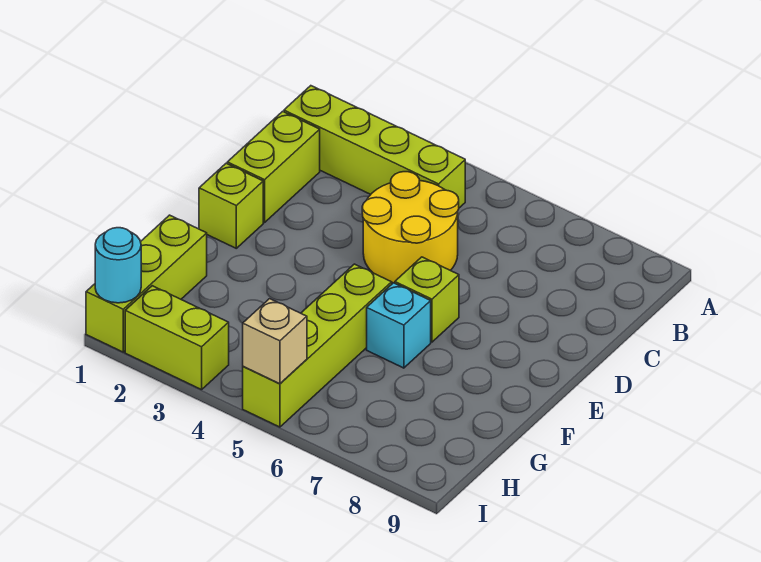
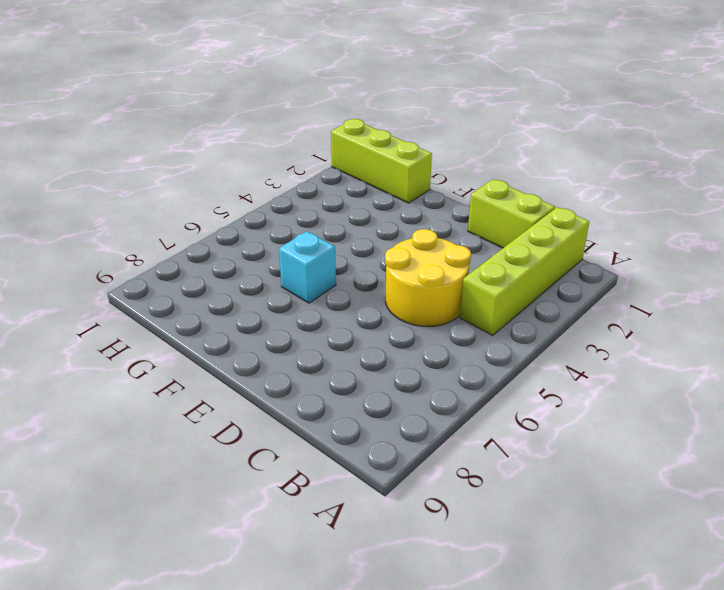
none -> lime brick E1 level 1
none -> lime brick E6 level 1

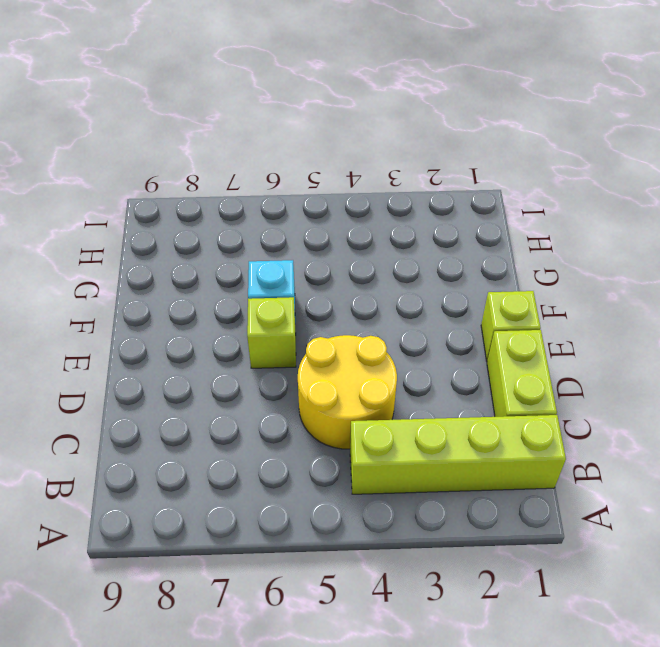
none -> lime brick F5:I5 level 1
none -> lime brick G1:I1 level 1

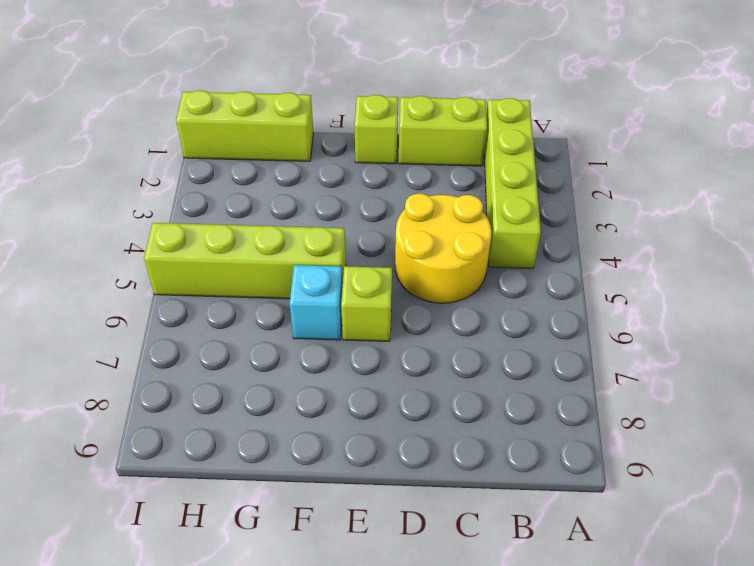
none -> lime brick I2:I3 level 1
none -> cyan round brick I1 level 2

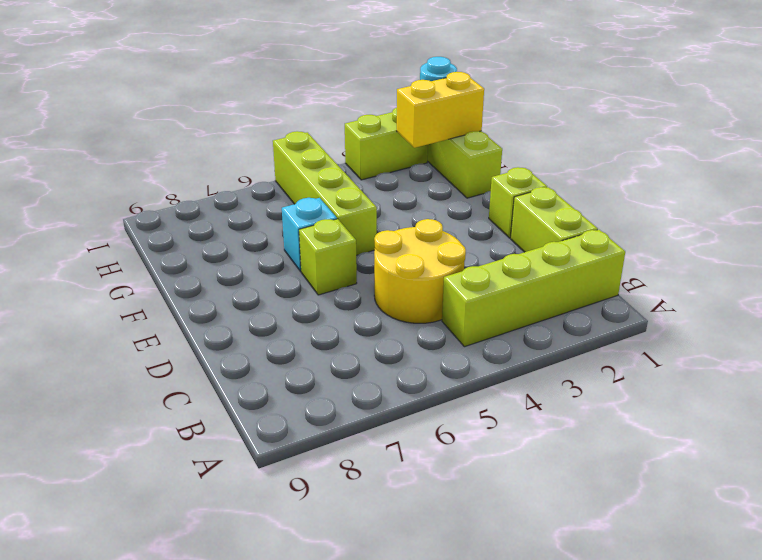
yellow brick H1:H2 level 2 -> none
none -> tan brick I5 level 2

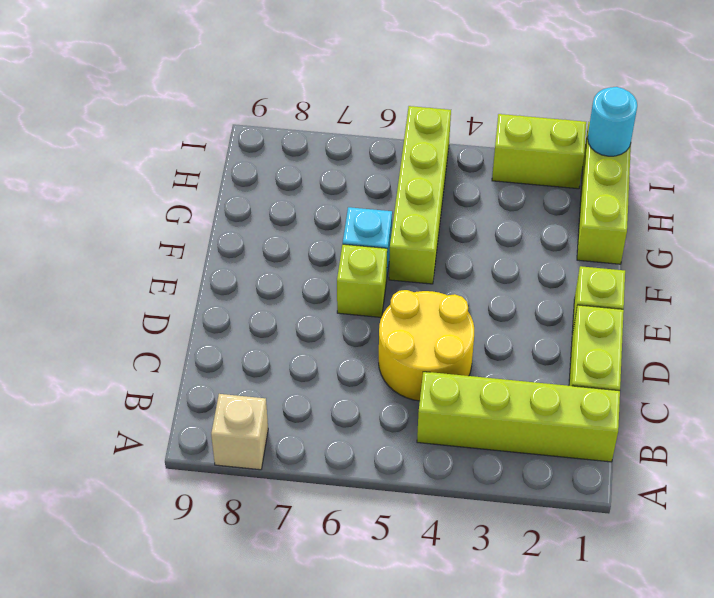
tan brick A8 level 1 -> tan brick I5 level 2

